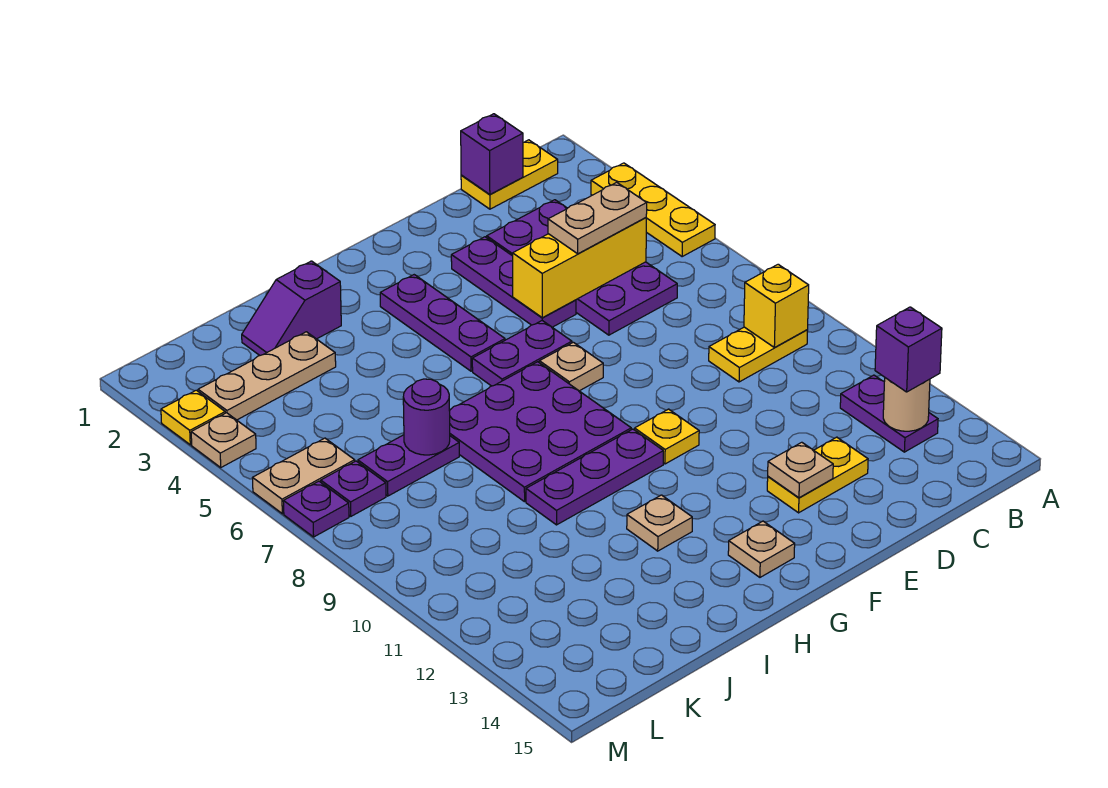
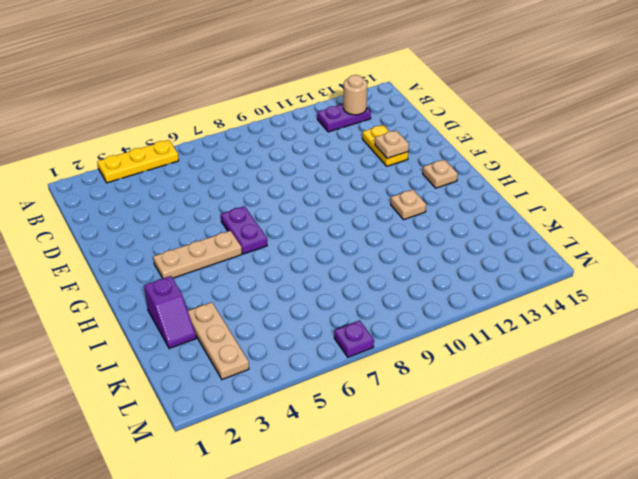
tan plate G3:G5 level 1 -> purple plate G3:G5 level 1
none -> yellow plate B1:C1 level 1
none -> yellow plate B9:C9 level 1
none -> purple plate C3:D6 level 1
none -> purple plate E3:E5 level 1

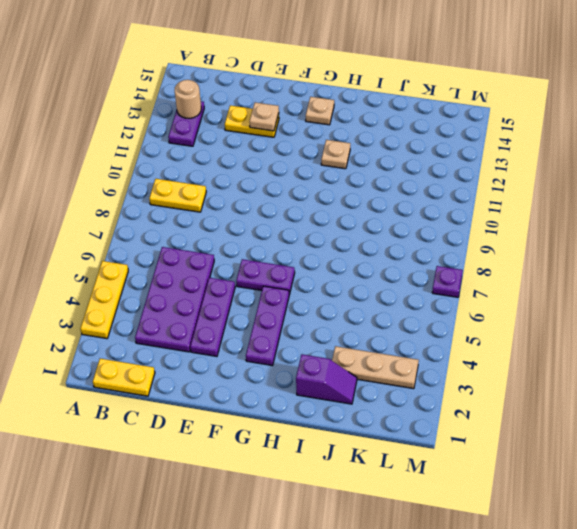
none -> tan plate F7 level 1
none -> yellow plate F10 level 1
none -> purple plate G7:I9 level 1
none -> purple plate G10:I10 level 1

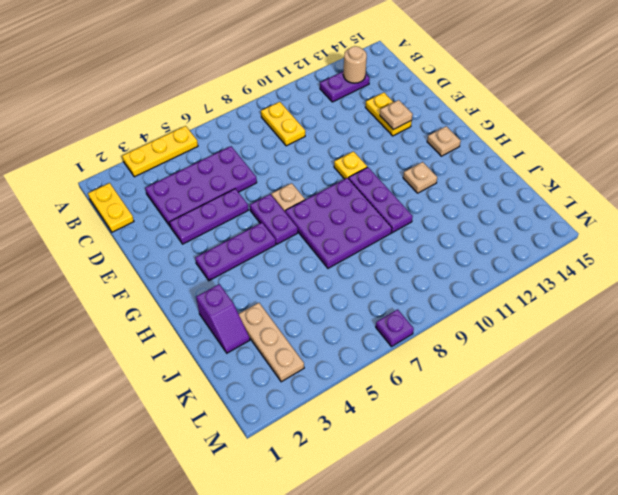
none -> purple plate J7:K7 level 1
none -> tan plate L6:M6 level 1
none -> purple plate L7 level 1
none -> yellow plate M3 level 1

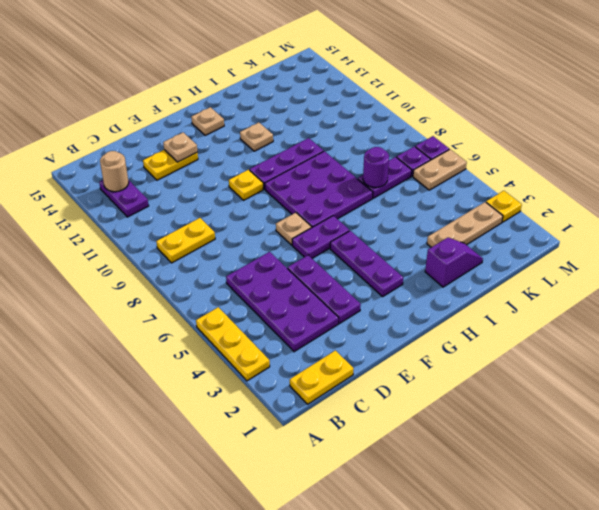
none -> tan plate M4 level 1
none -> yellow brick B9 level 2
none -> purple brick C1 level 2
none -> yellow brick C5:E5 level 2

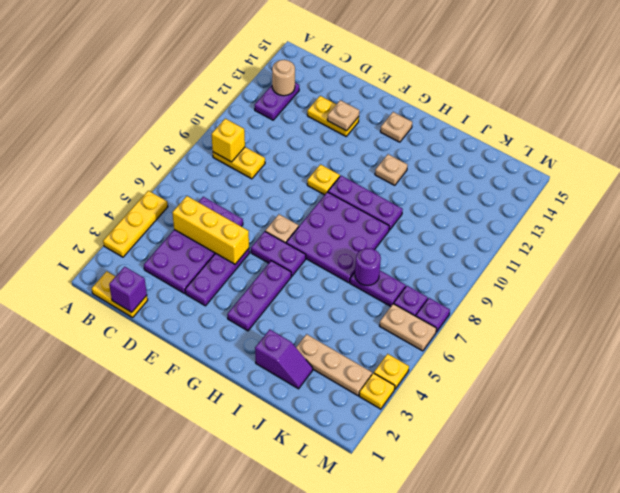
yellow plate M4 level 1 -> tan plate M4 level 1
none -> purple brick B13 level 3
none -> tan plate C5:D5 level 3

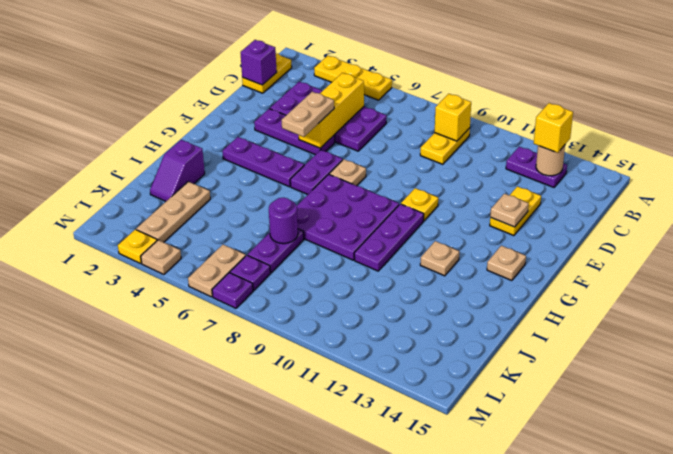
yellow brick B13 level 3 -> purple brick B13 level 3
tan plate E5:F5 level 3 -> tan plate C5:D5 level 3

